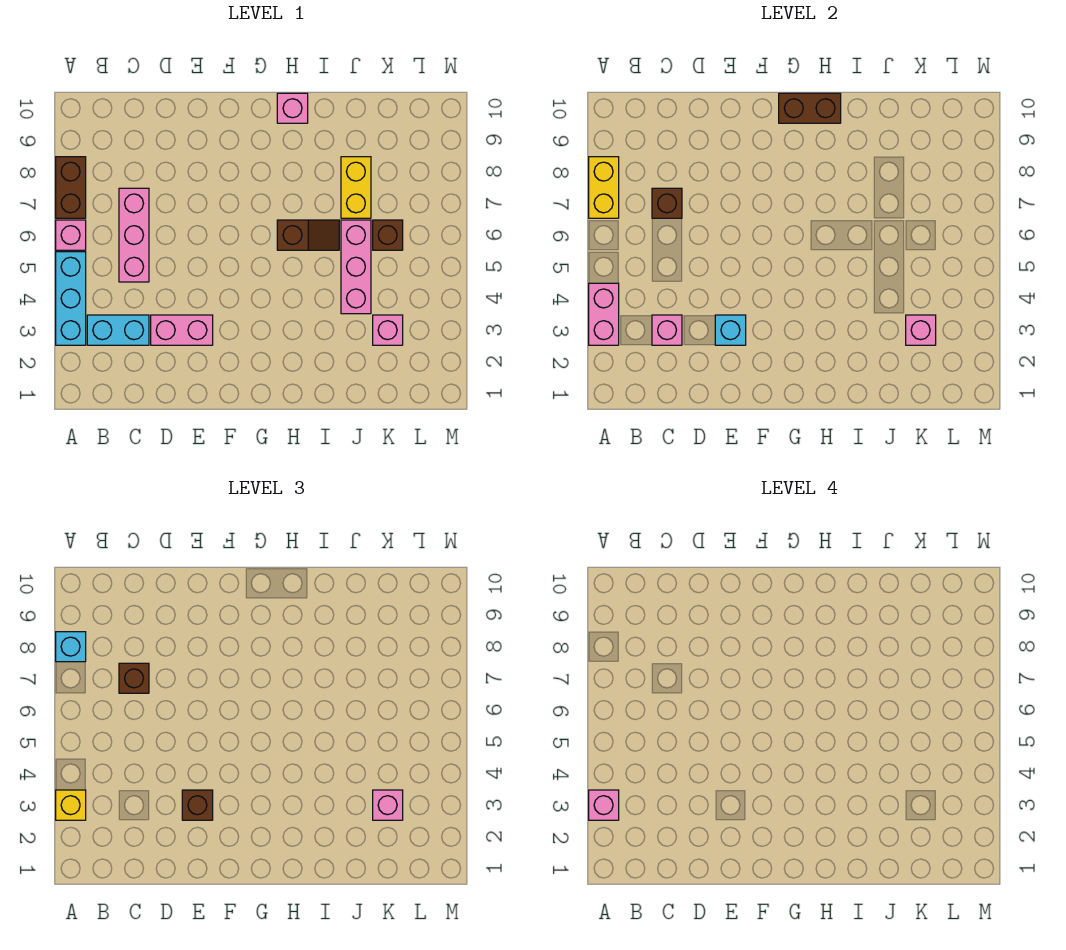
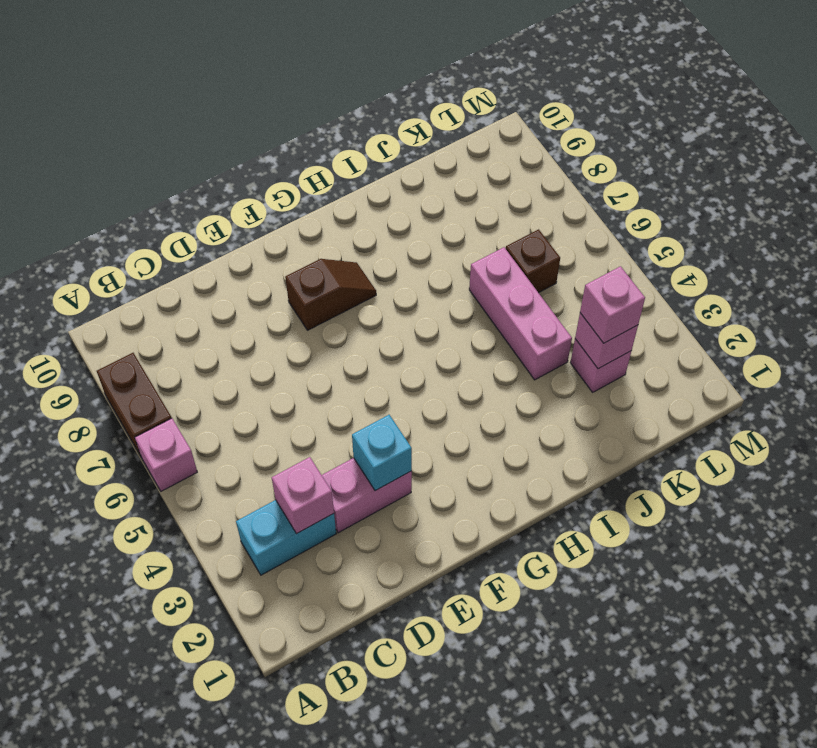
brown slope F8:G8 level 1 top F -> brown slope H6:I6 level 1 top H
none -> cyan brick A3:A5 level 1
none -> pink brick C5:C7 level 1
none -> pink brick H10 level 1

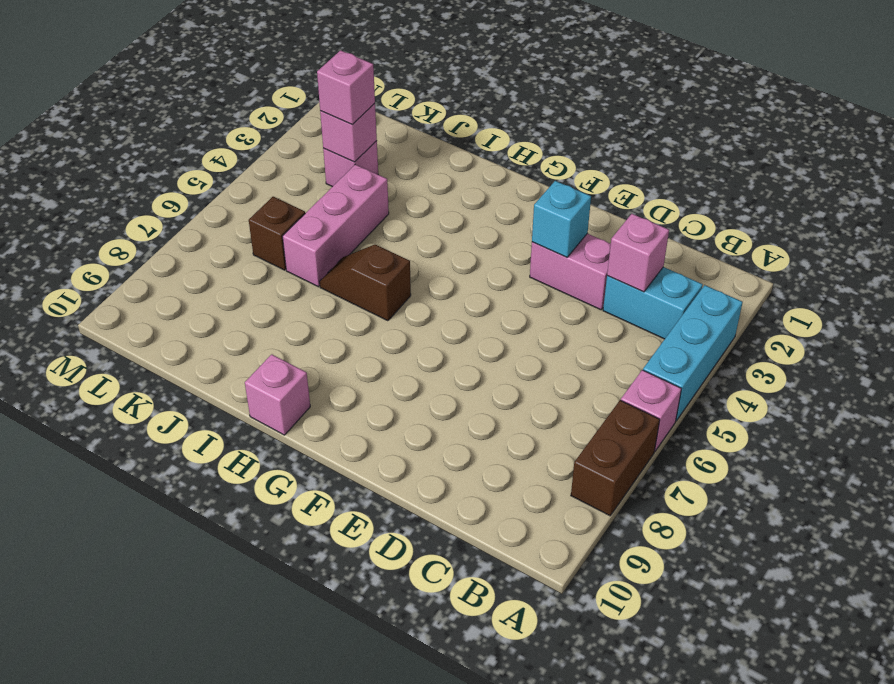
none -> pink brick C5:C7 level 1
none -> yellow brick J7:J8 level 1
none -> pink brick A3:A4 level 2

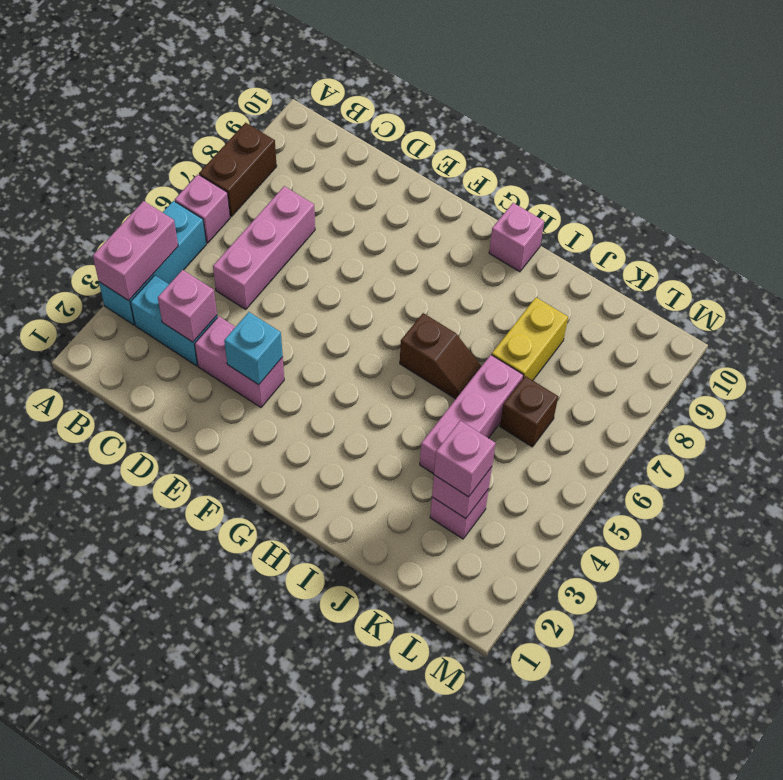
none -> yellow brick A7:A8 level 2
none -> brown brick C7 level 2
none -> brown brick G10:H10 level 2

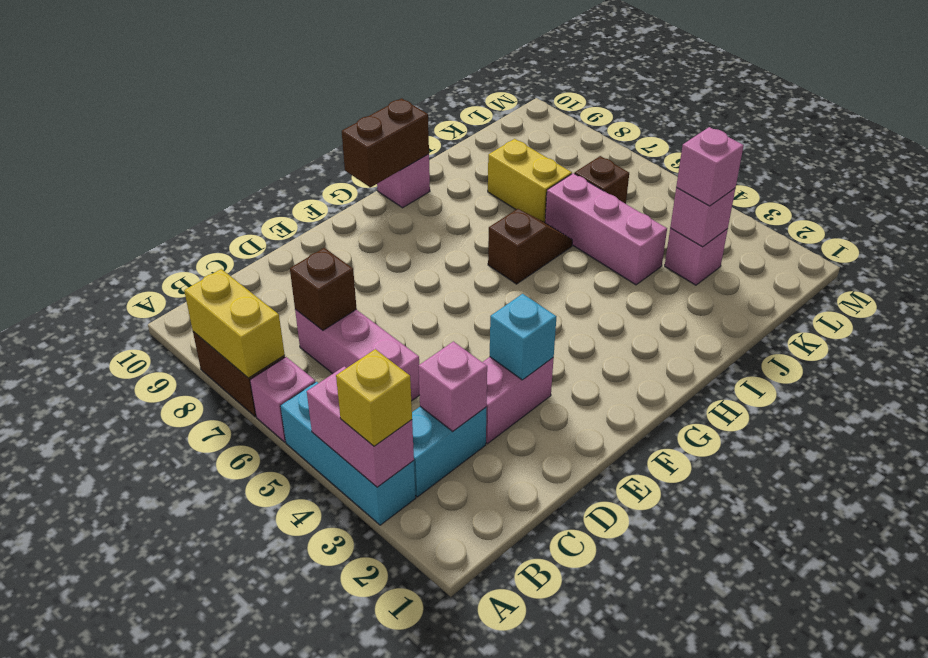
none -> cyan brick A8 level 3
none -> brown brick C7 level 3
none -> brown brick E3 level 3

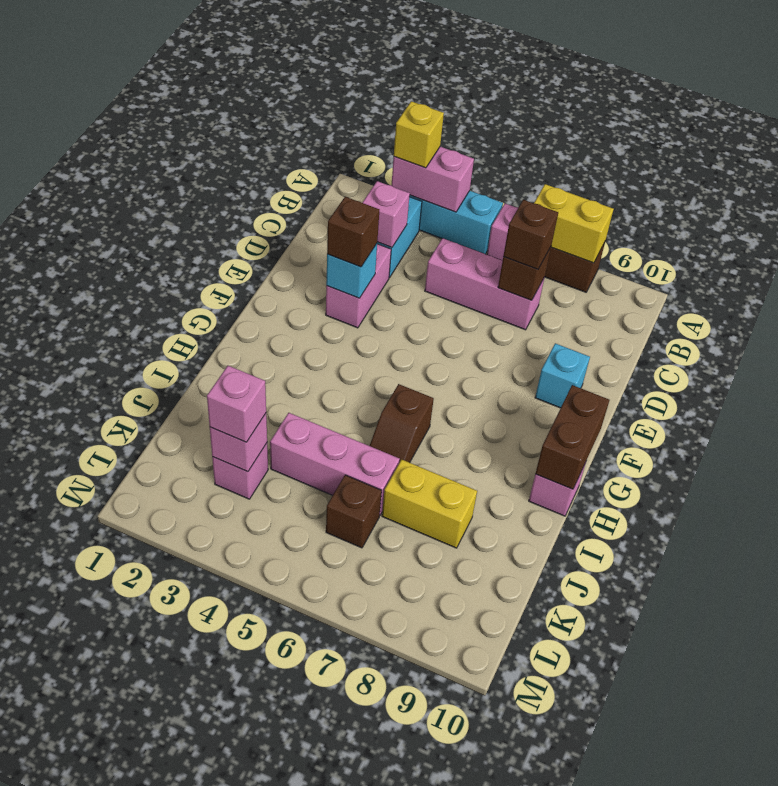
cyan brick E9 level 1 -> cyan brick A8 level 3
none -> pink brick A3 level 4

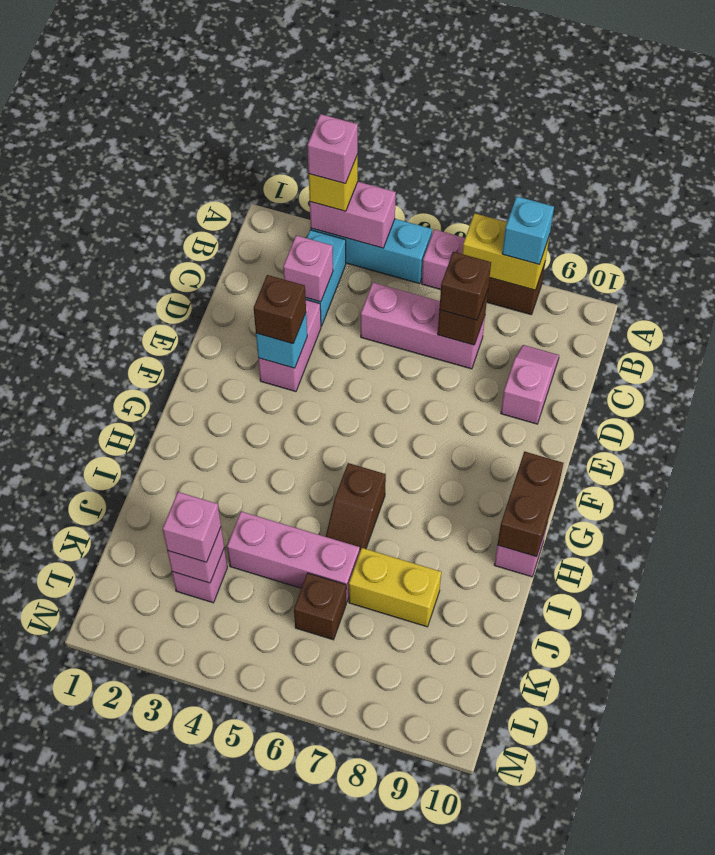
pink slope C9:D9 level 1 top D -> none

